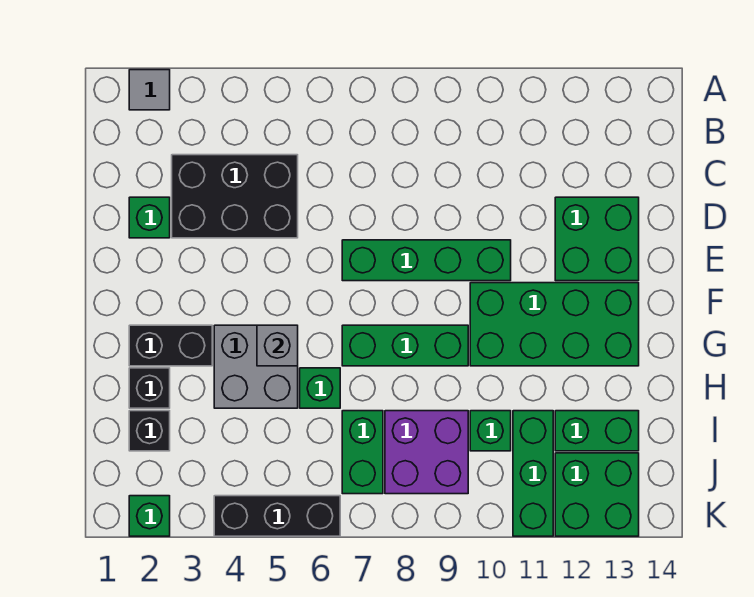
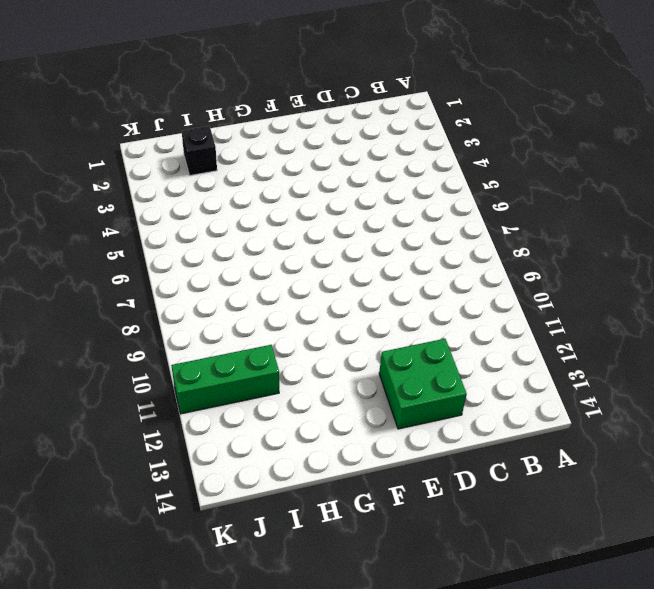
none -> grey tile A2 level 1
none -> black brick C3:D5 level 1
none -> green brick D2 level 1

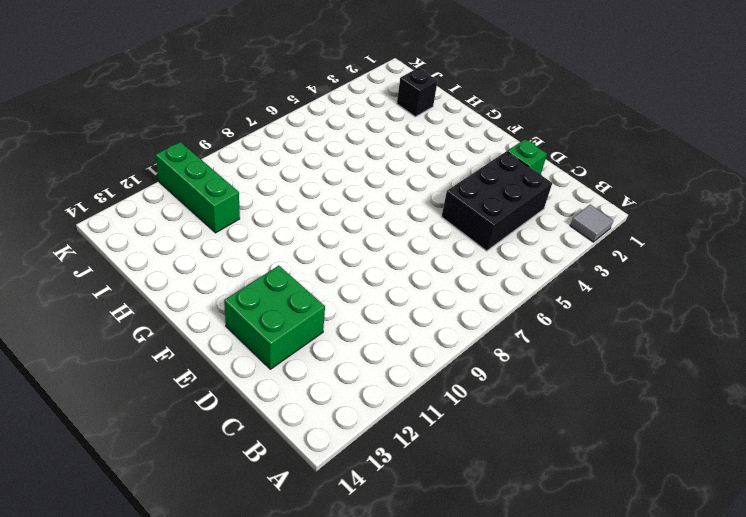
none -> green brick E7:E10 level 1
none -> green brick F10:G13 level 1
none -> black brick G2:G3 level 1

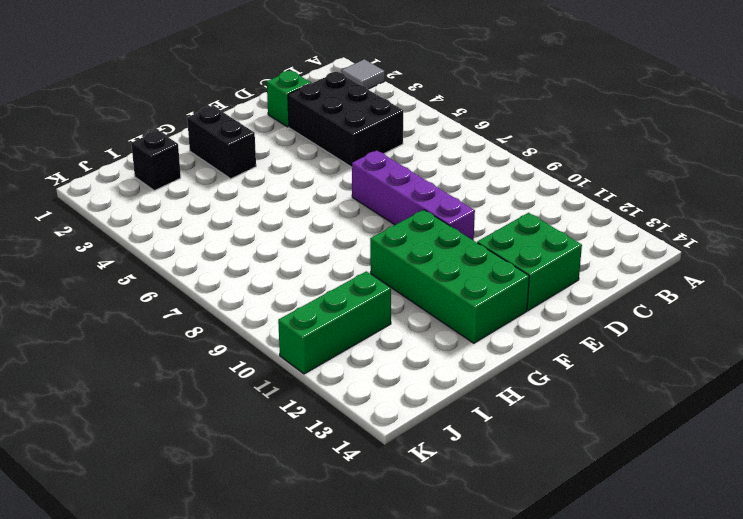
purple brick E7:E10 level 1 -> green brick E7:E10 level 1
none -> grey brick G4:H5 level 1
none -> green brick G7:G9 level 1
none -> black brick H2 level 1

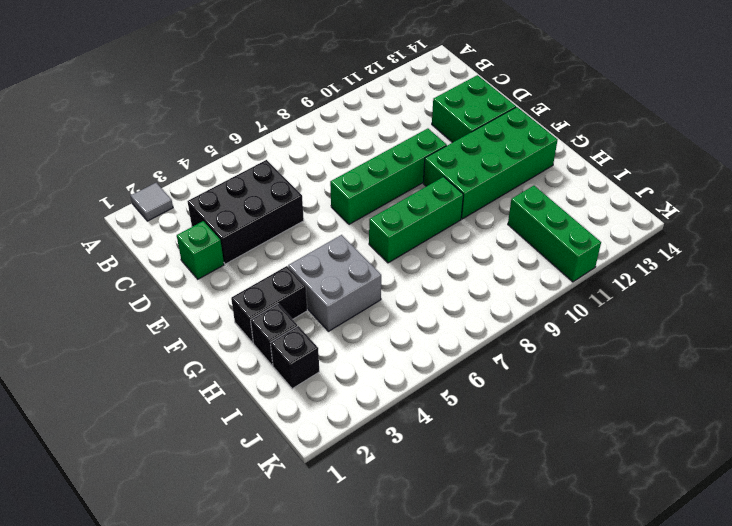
none -> green brick H6 level 1
none -> green brick I7:J7 level 1
none -> purple brick I8:J9 level 1

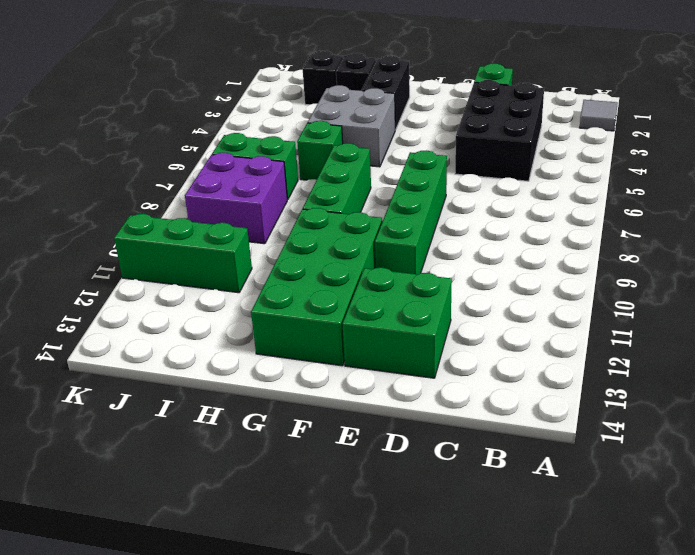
none -> green brick I10 level 1
none -> green brick I12:I13 level 1
none -> green brick J12:K13 level 1

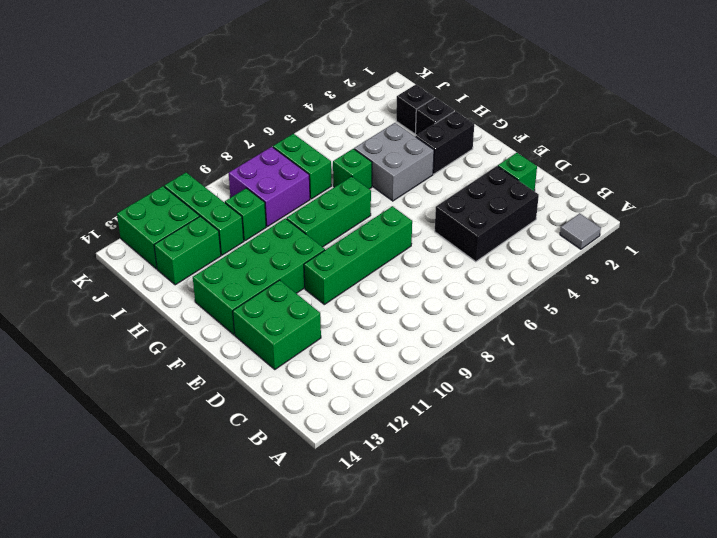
none -> green brick K2 level 1
none -> black brick K4:K6 level 1
none -> grey brick G5 level 2

